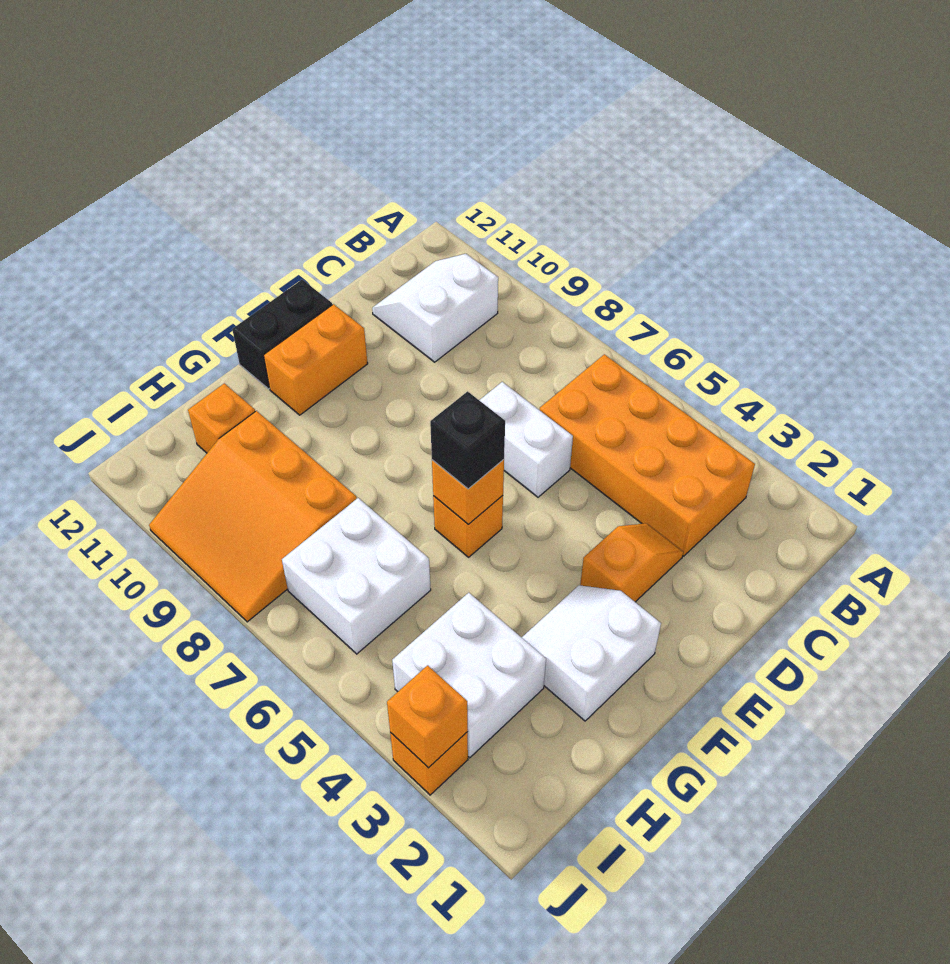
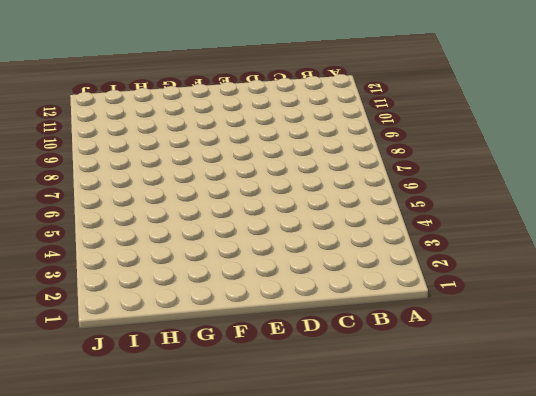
none -> orange brick B3:C6 level 1
none -> white slope B10:C11 level 1 top 10
none -> orange slope D3:E3 level 1 top E

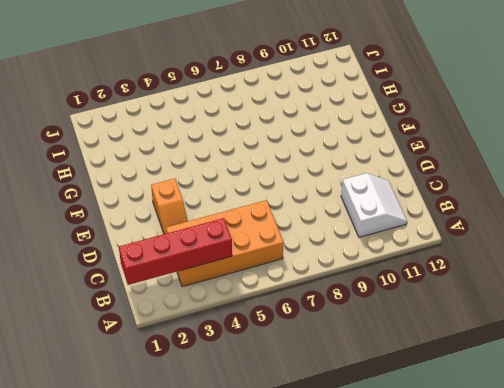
red brick B1:B4 level 2 -> none
none -> white brick D6:D7 level 1
none -> orange brick E11:F11 level 1
none -> black brick E12:F12 level 1

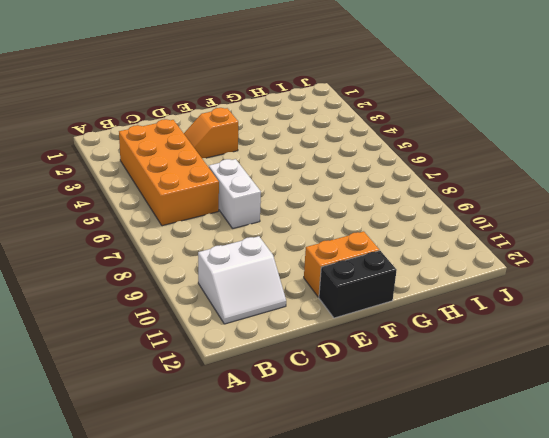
none -> white slope F2:G3 level 1 top 2
none -> orange brick F6 level 1
none -> white brick H3:I4 level 1

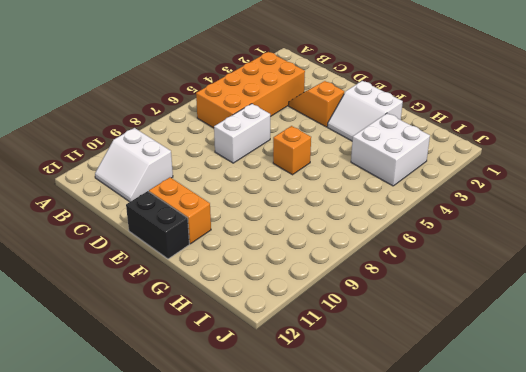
none -> white brick H6:I7 level 1
none -> orange slope H8:J10 level 1 top H
none -> orange brick H11 level 1

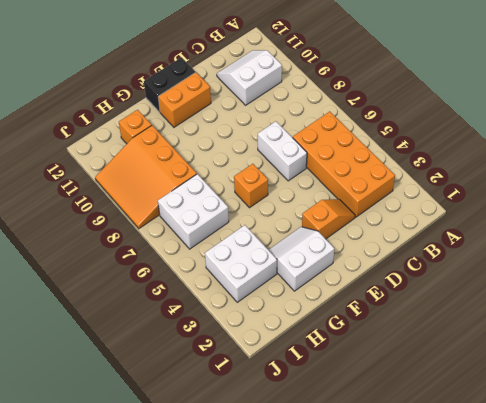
none -> orange brick J3 level 1
none -> orange brick F6 level 2
none -> orange brick J3 level 2

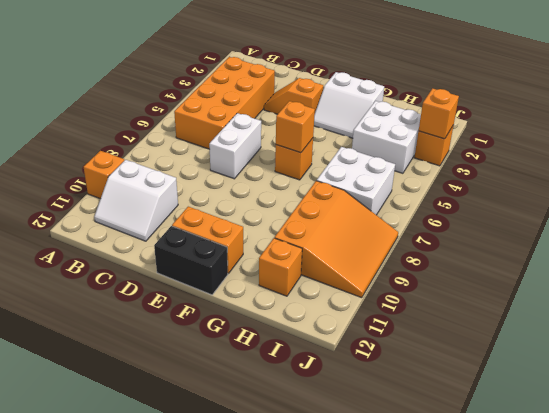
orange brick A10 level 1 -> none
none -> black brick F6 level 3

